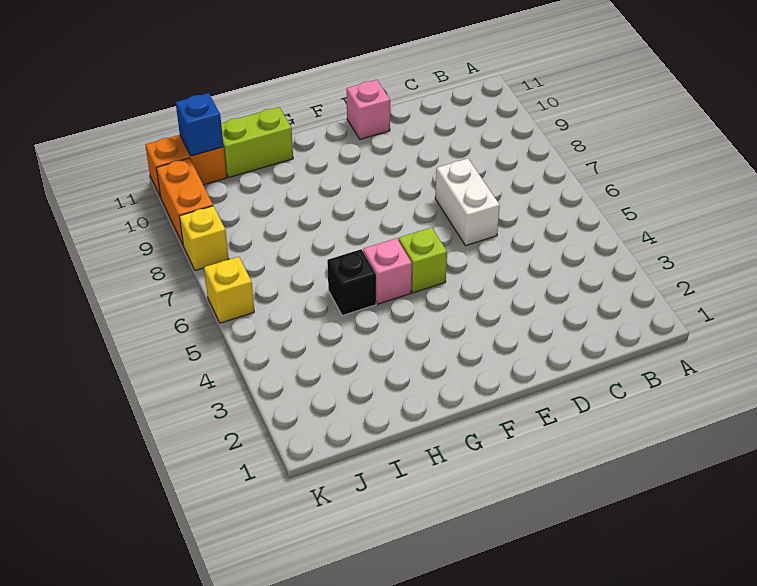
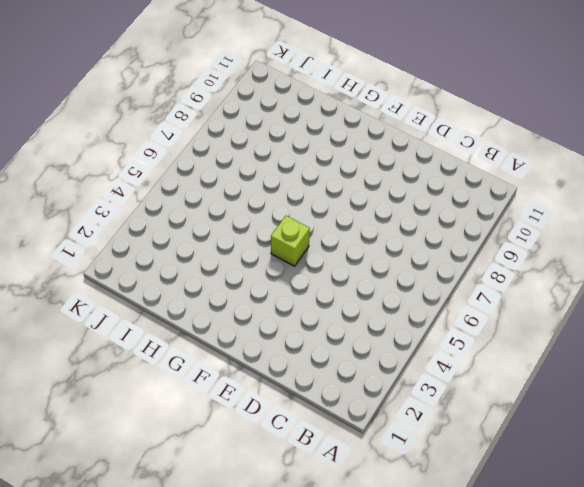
none -> white brick D6:D7 level 1
none -> pink brick E11 level 1

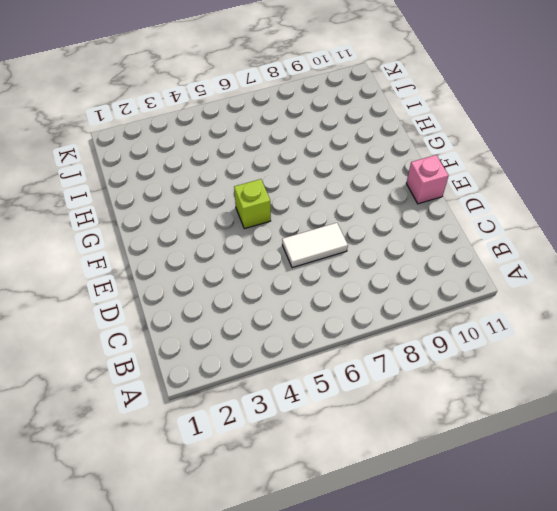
white tile D6:D7 level 1 -> white brick D6:D7 level 1
none -> pink brick G5 level 1
none -> black brick H5 level 1

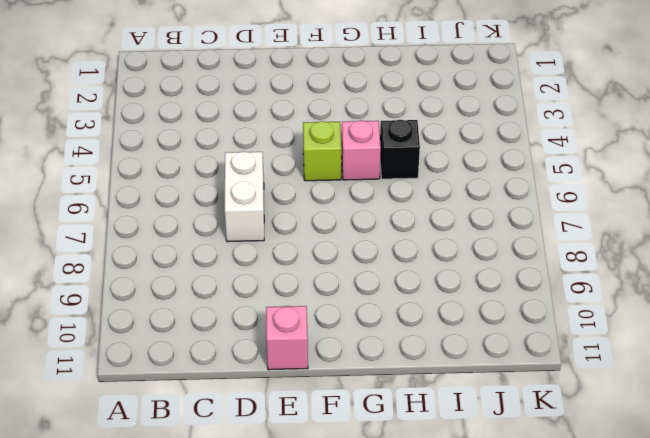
none -> lime brick H11:I11 level 1
none -> orange brick J11:K11 level 1

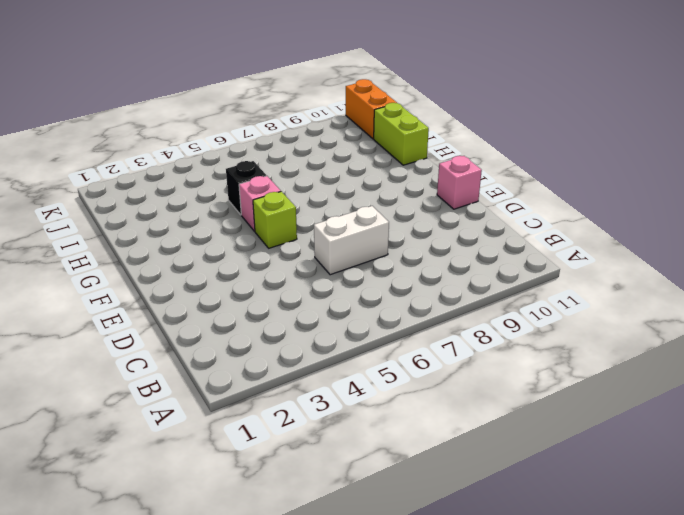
none -> yellow brick K6 level 1
none -> yellow brick K8 level 1

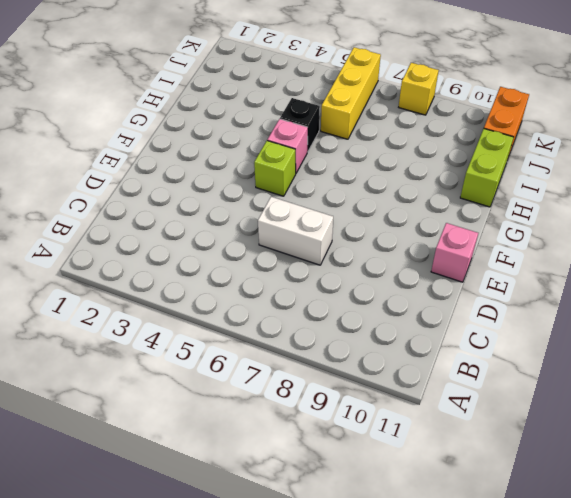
yellow brick I6:K6 level 1 -> yellow brick K6 level 1
none -> orange brick K9:K10 level 1
none -> blue brick J11 level 2

